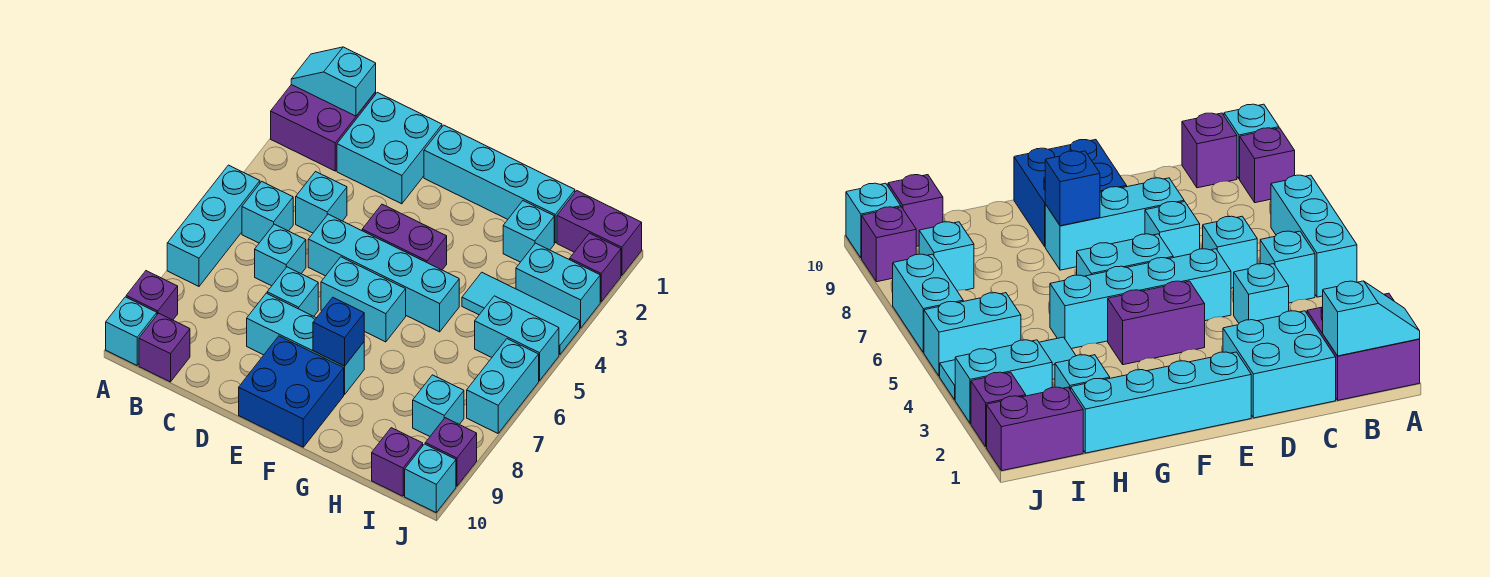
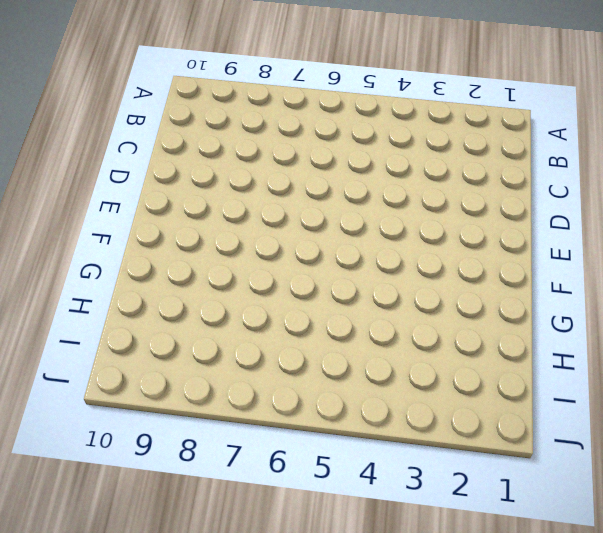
none -> purple brick A1:B2 level 1
none -> cyan brick A5:A7 level 1
none -> purple brick A9 level 1

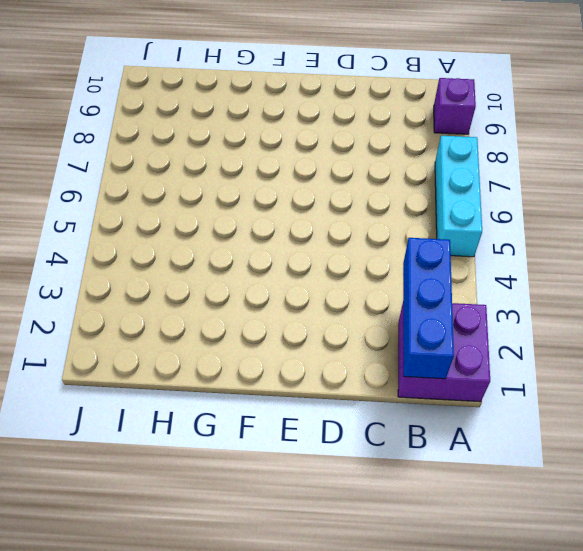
blue brick B1:B3 level 2 -> cyan slope A1:B1 level 2 top B
none -> cyan brick A10 level 1
none -> cyan brick B5 level 1
none -> purple brick B10 level 1

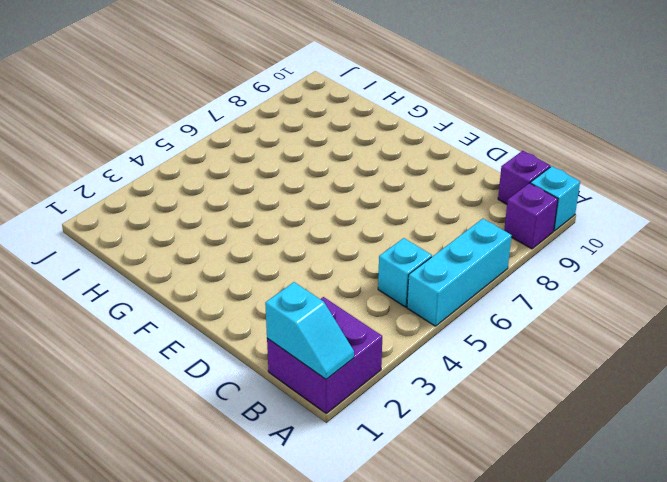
none -> cyan brick C1:D2 level 1
none -> cyan brick C4 level 1
none -> cyan brick C6 level 1

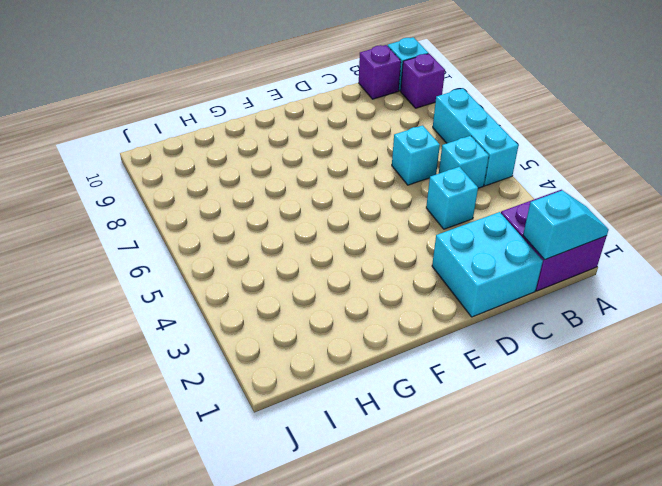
none -> cyan brick D5:G5 level 1
none -> cyan brick D7 level 1
none -> cyan brick D8:F8 level 1

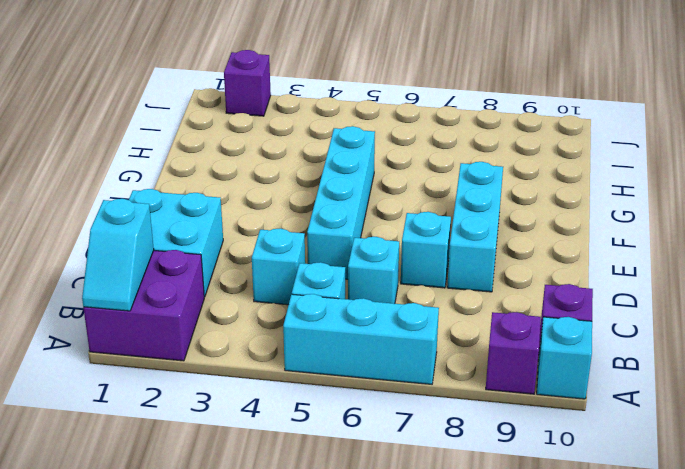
none -> cyan brick E1:H1 level 1
none -> purple brick E4:F4 level 1
none -> cyan brick E6:F6 level 1

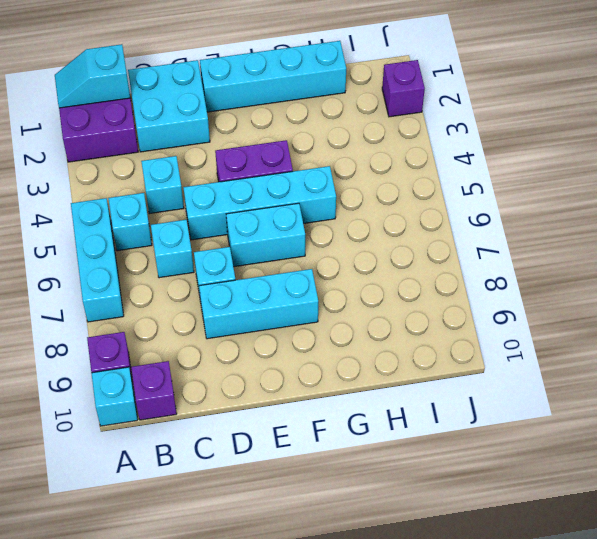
none -> blue brick E9:F10 level 1
none -> cyan brick H2 level 1
none -> cyan tile H4:J4 level 1

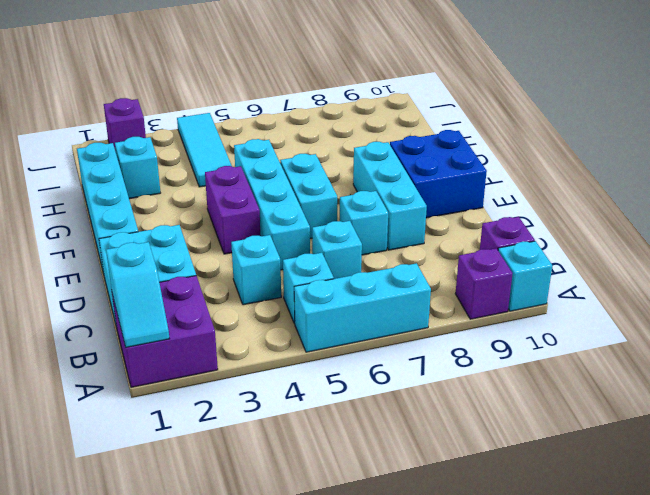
none -> purple brick I1:J1 level 1
none -> cyan brick I3:J3 level 1
none -> cyan brick I5:J5 level 1

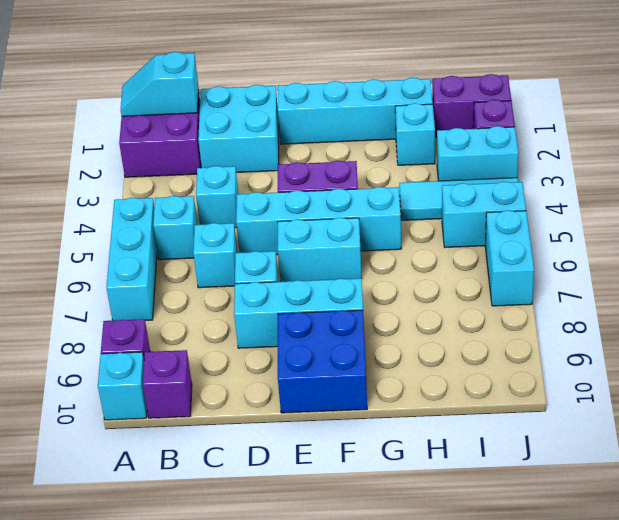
none -> cyan brick I8 level 1
none -> purple brick I10 level 1
none -> purple brick J9 level 1

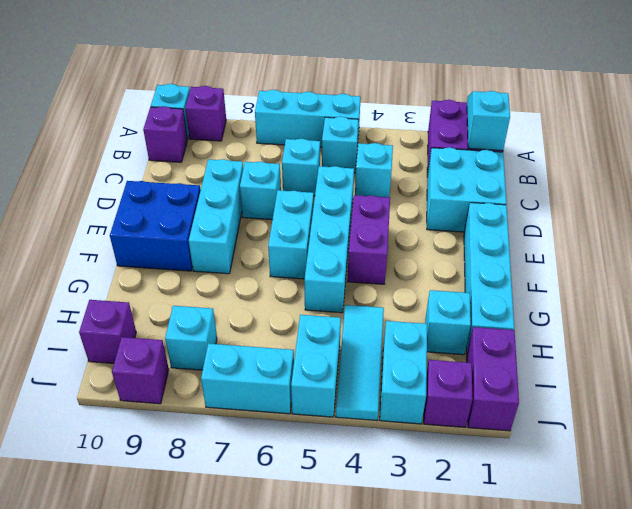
none -> cyan brick J10 level 1
none -> blue brick F8 level 2

